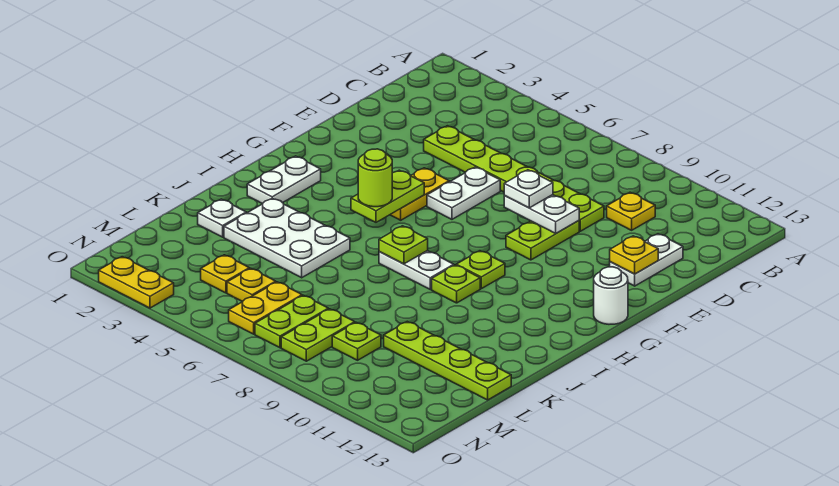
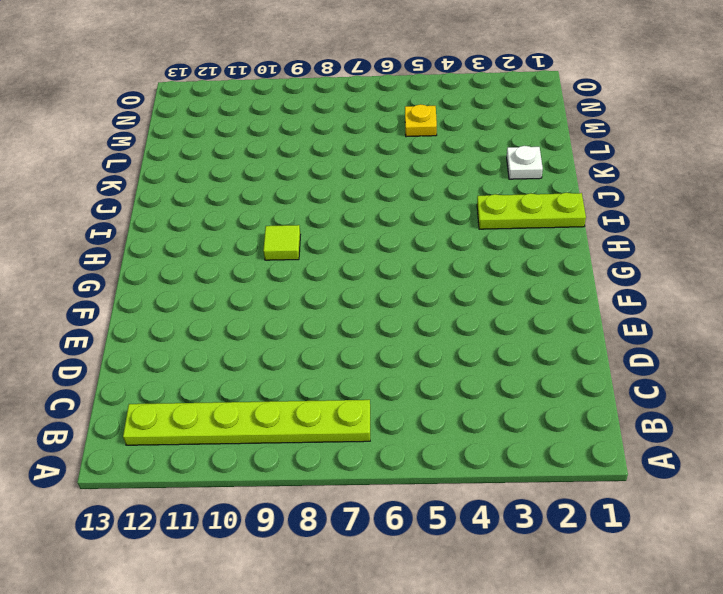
lime plate B7:B12 level 1 -> lime plate D4:D9 level 1
lime tile H9 level 1 -> lime plate H9 level 1
lime plate I1:I3 level 1 -> white plate H2:I2 level 1
none -> yellow plate C10 level 1
none -> white plate D12:E12 level 1
none -> white plate E6:F6 level 1

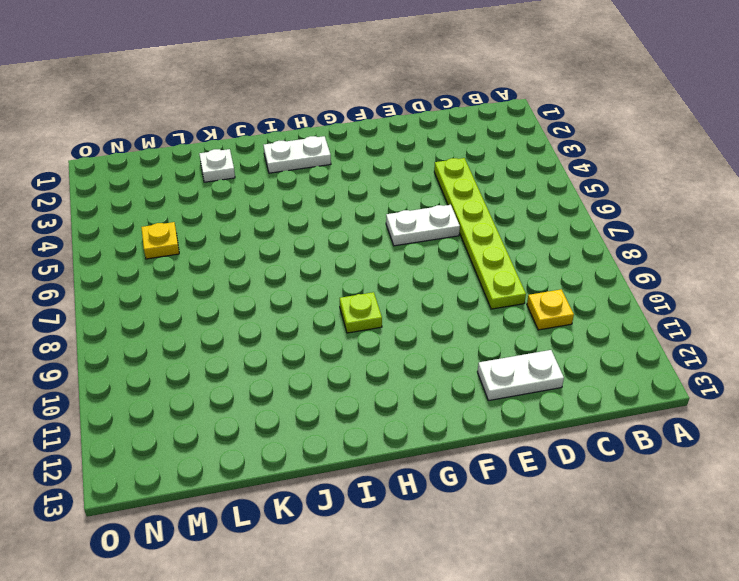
none -> lime plate E9:F9 level 1
none -> yellow plate F5:G5 level 1
none -> white round brick G13 level 1

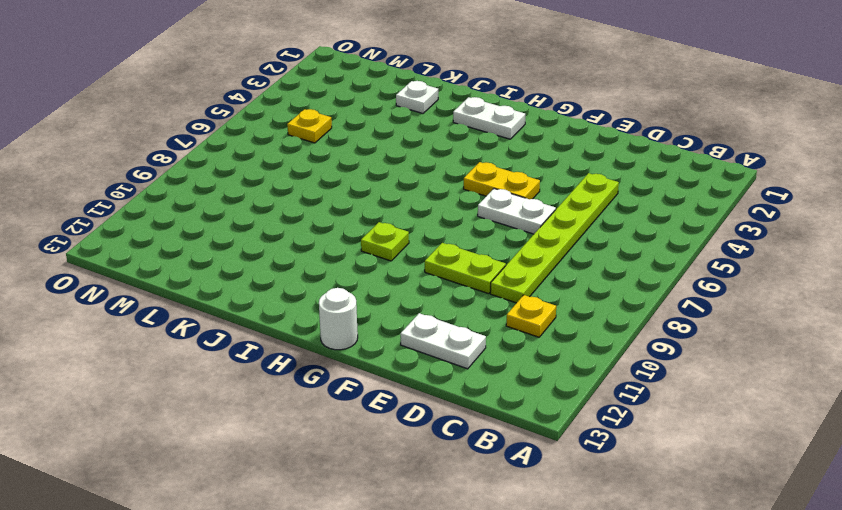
none -> white plate I7:I8 level 1
none -> lime plate I9 level 1
none -> white plate J3:K5 level 1

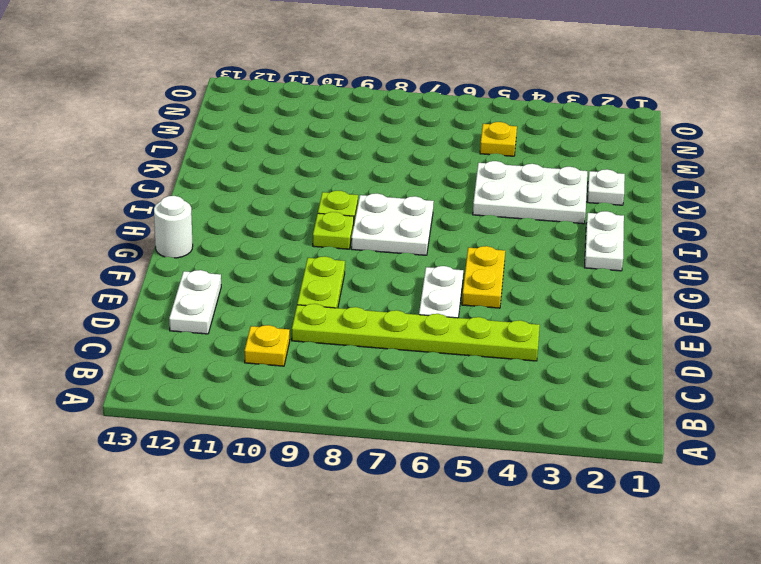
white plate H7:I8 level 1 -> white plate I7:I8 level 1
none -> lime plate L10:L13 level 1
none -> yellow plate M4 level 1
none -> yellow plate M6:N6 level 1

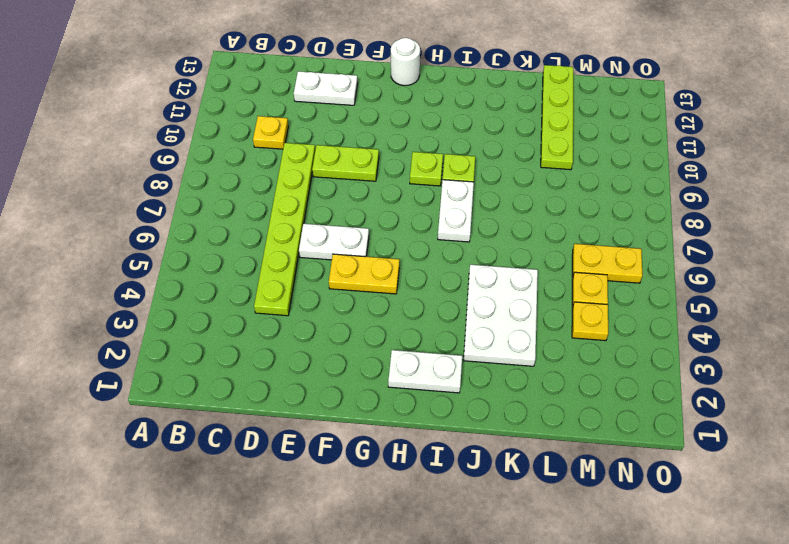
none -> white plate K2 level 1
none -> lime plate M7:N7 level 1
none -> lime plate M8:N8 level 1

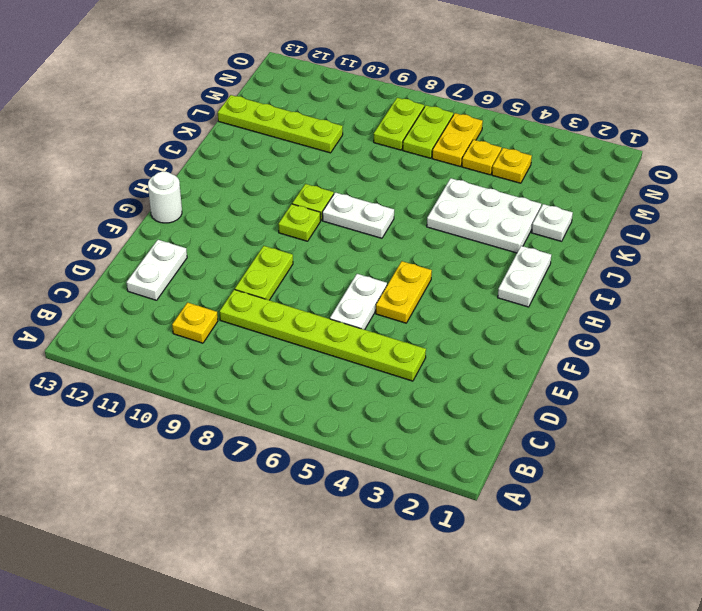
none -> lime plate M9 level 1
none -> yellow plate O2:O3 level 1
none -> white plate E8:E9 level 2

